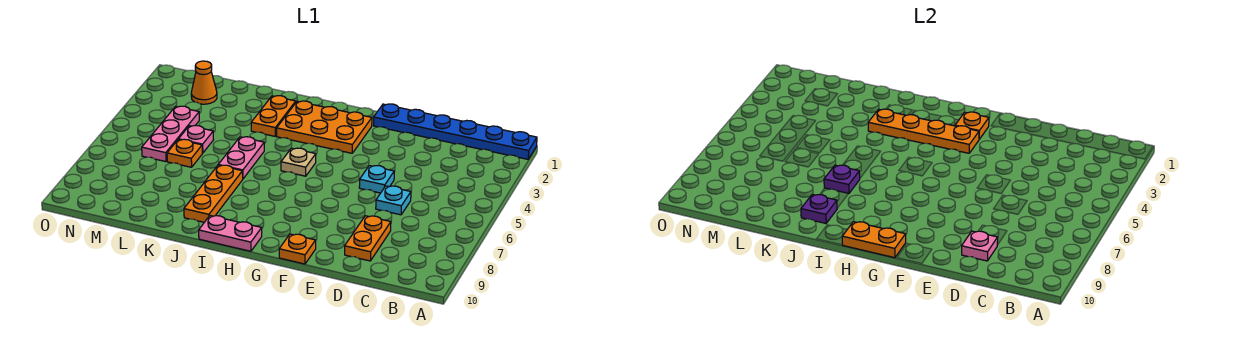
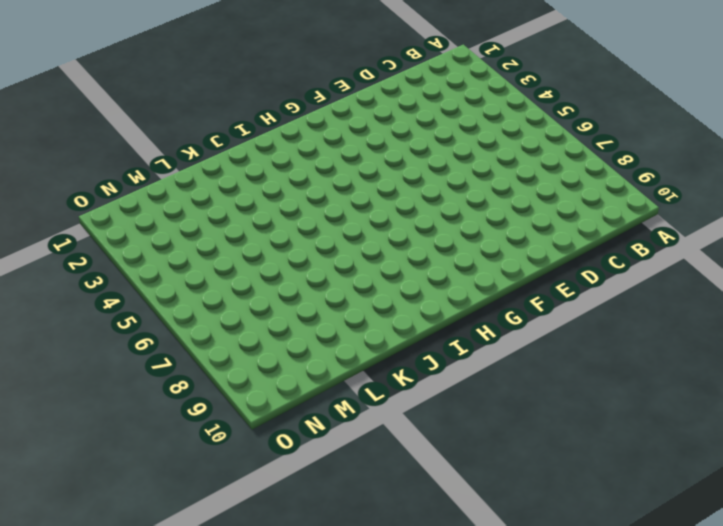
none -> blue plate A1:F1 level 1
none -> cyan plate D6 level 1
none -> orange plate D8:D9 level 1

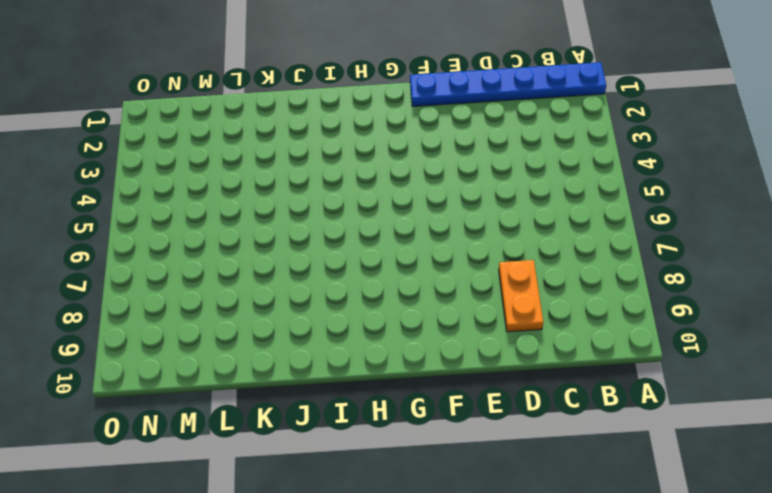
none -> cyan plate D6 level 1
none -> cyan plate E5 level 1
none -> orange plate F10 level 1

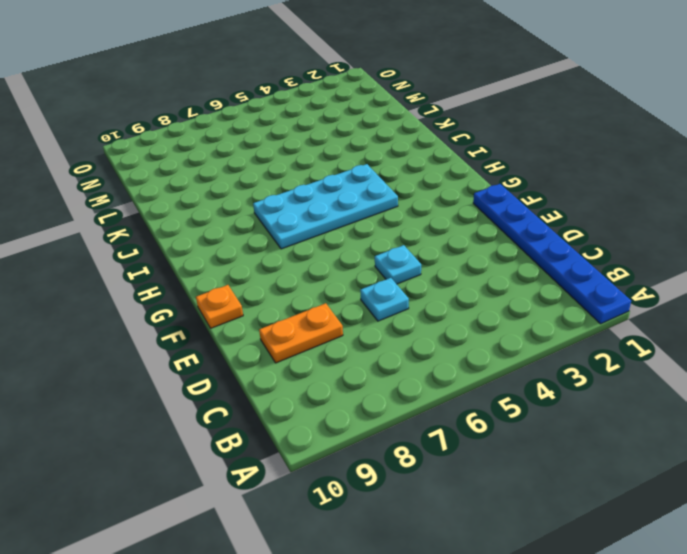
cyan plate H4:I7 level 1 -> tan plate H5 level 1
none -> orange plate G2:I3 level 1
none -> pink plate H10:I10 level 1
none -> orange plate J2:J3 level 1

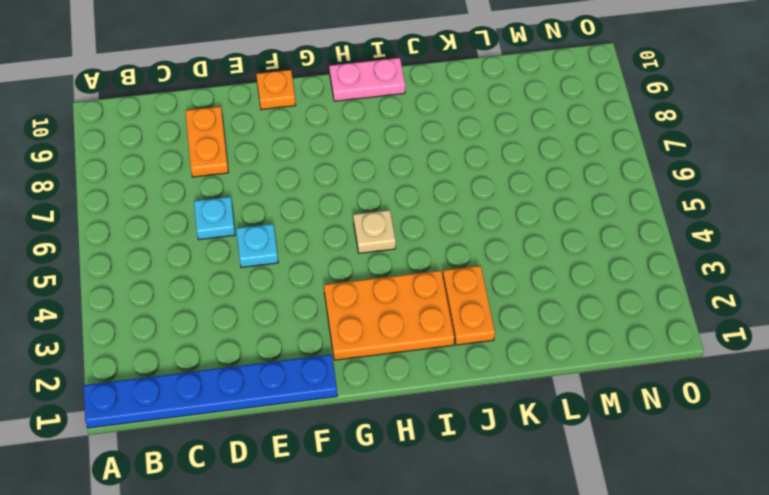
none -> pink plate J5:J6 level 1
none -> orange plate J7:J9 level 1
none -> pink plate L5 level 1

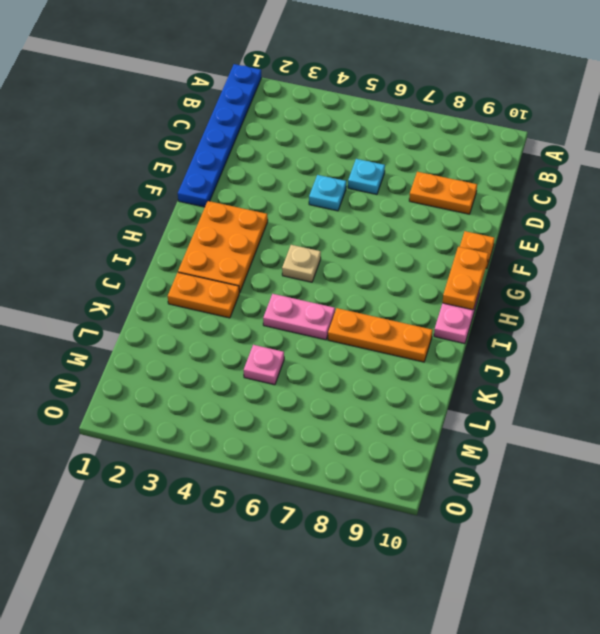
none -> orange plate L6 level 1
none -> orange cone M2 level 1
none -> pink plate M4:M6 level 1

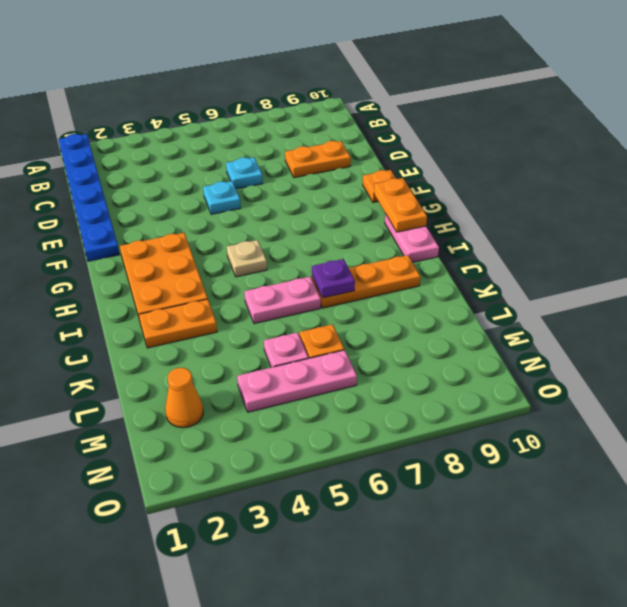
none -> pink plate D9 level 2
none -> orange plate G2 level 2
none -> orange plate G3:J3 level 2

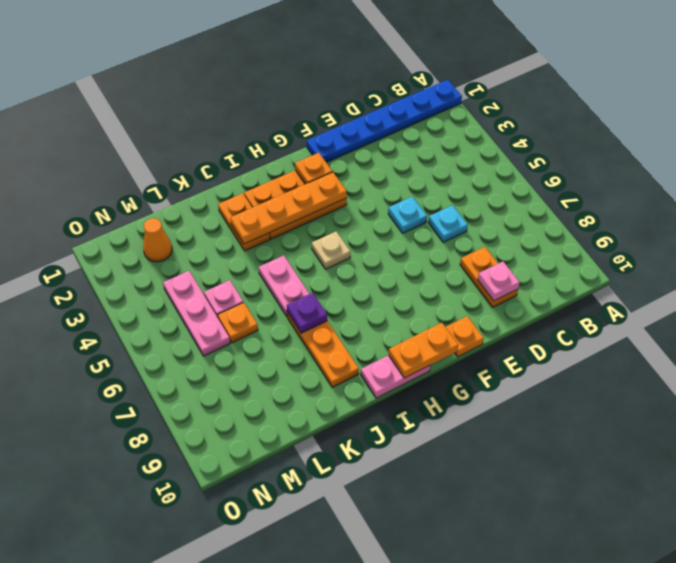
none -> purple plate J9 level 2

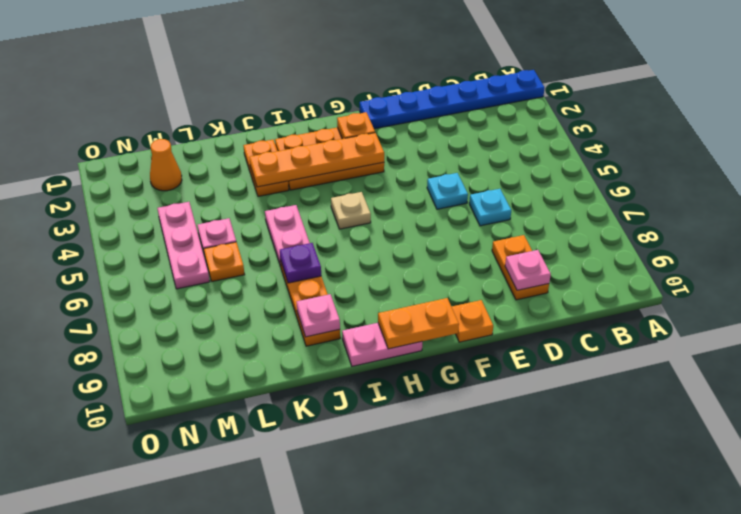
pink plate J9 level 2 -> purple plate J9 level 2

